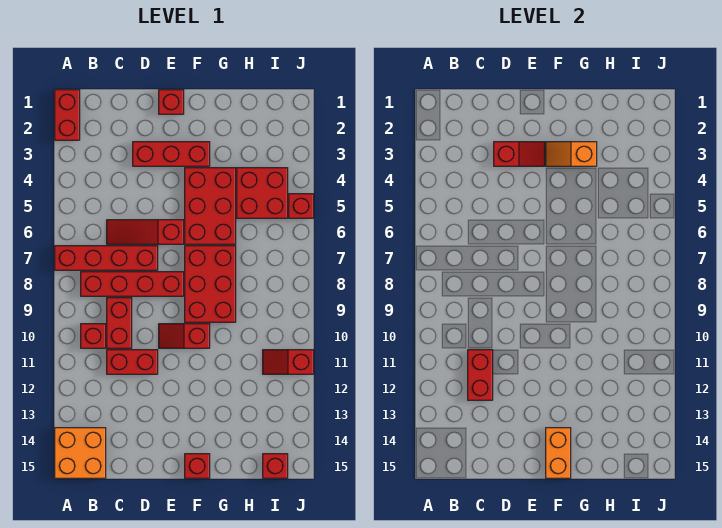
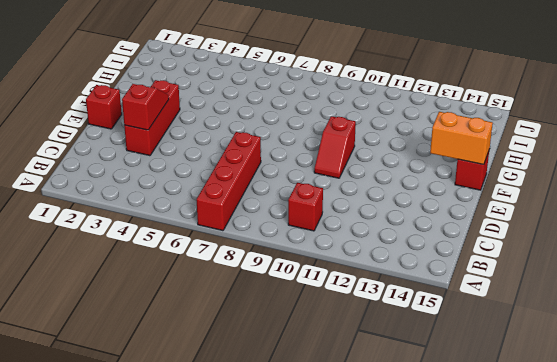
none -> red brick A1:A2 level 1
none -> orange brick A14:B15 level 1
none -> red brick B8:E8 level 1

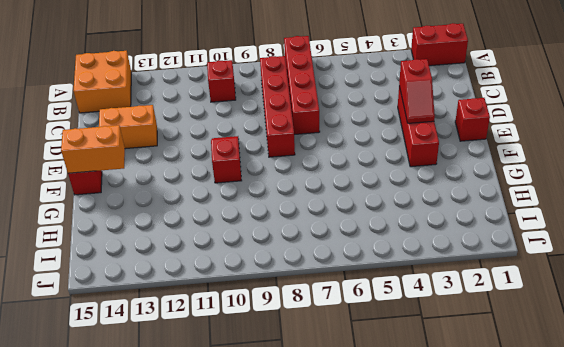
orange brick D13:D14 level 1 -> none
none -> red slope C6:E6 level 1 top E
none -> red brick C9:C10 level 1
none -> red brick C11:D11 level 1

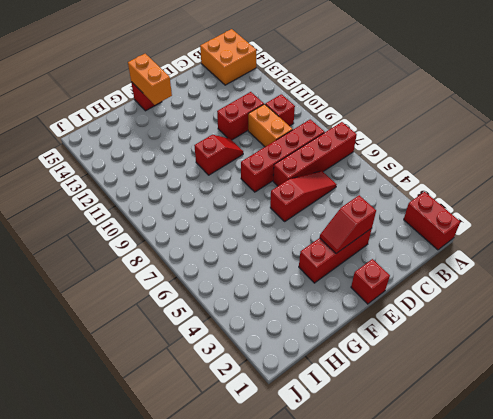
orange brick C9:C10 level 1 -> red brick C9:C10 level 1
none -> red brick F4:G6 level 1
none -> red brick F7:G9 level 1
none -> red brick H4:I5 level 1

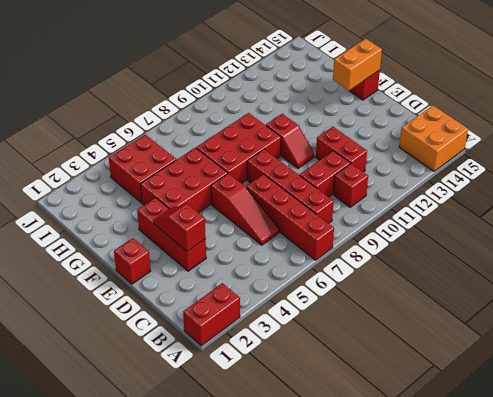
none -> red slope I11:J11 level 1 top J
none -> red brick I15 level 1
none -> red brick J5 level 1

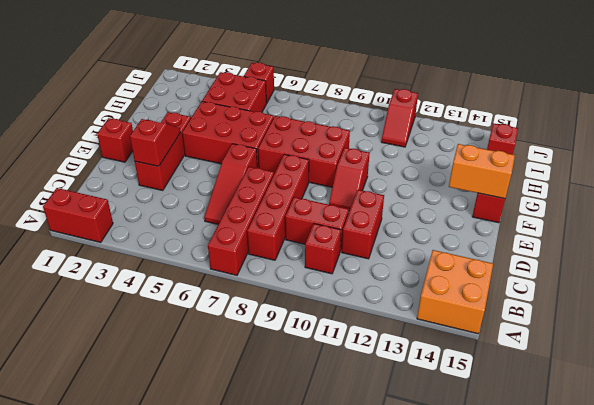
none -> red brick C11:C12 level 2
none -> orange slope F3:G3 level 2 top G

